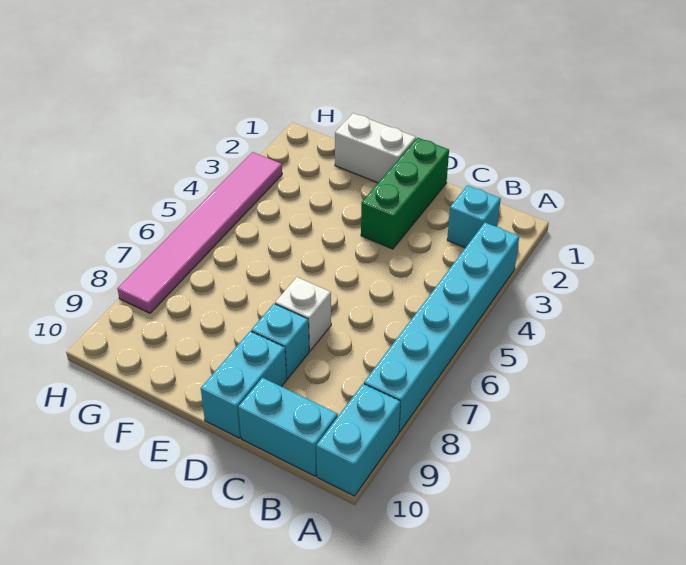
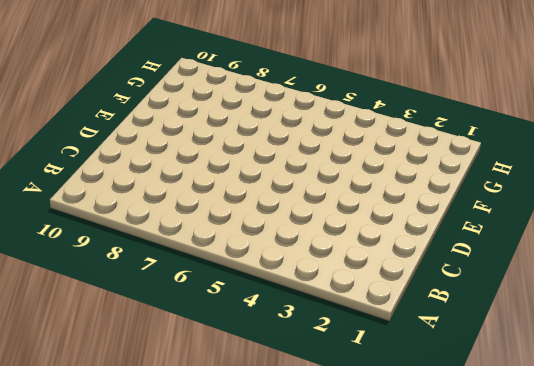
none -> cyan brick A3:A8 level 1
none -> cyan brick A9:A10 level 1

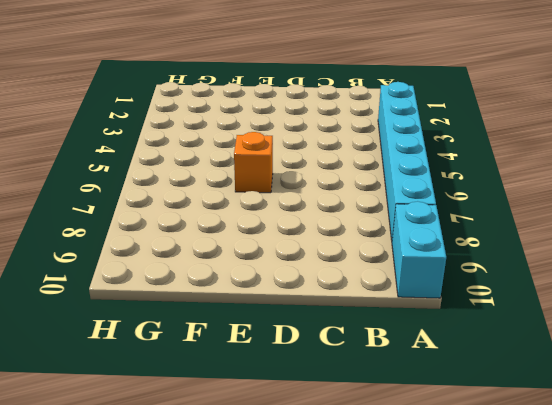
orange brick E6 level 1 -> none
none -> cyan brick B2 level 1
none -> cyan brick B10:C10 level 1

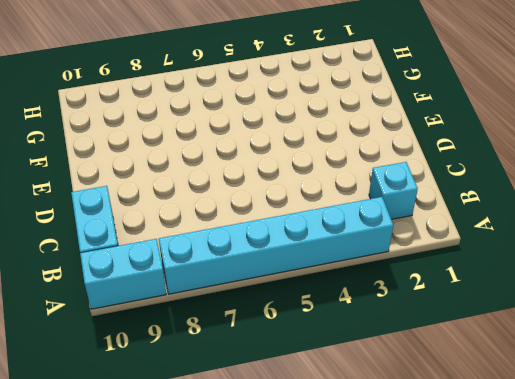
none -> green brick D1:D3 level 1
none -> white brick D7 level 1

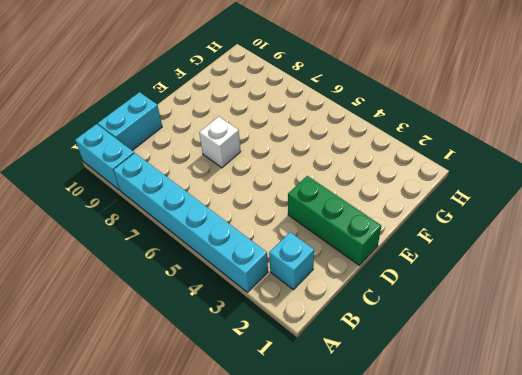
none -> cyan brick D8 level 1
none -> cyan brick D9:D10 level 1

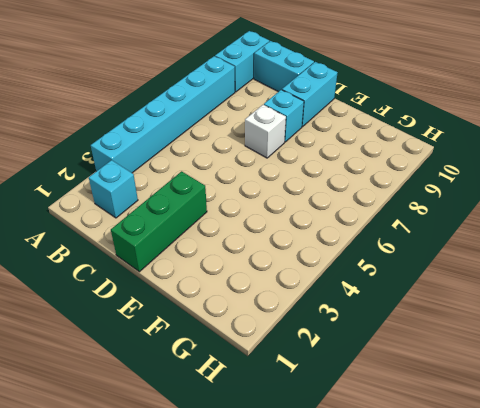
none -> white brick E1:F1 level 1
none -> pink tile H3:H8 level 1

